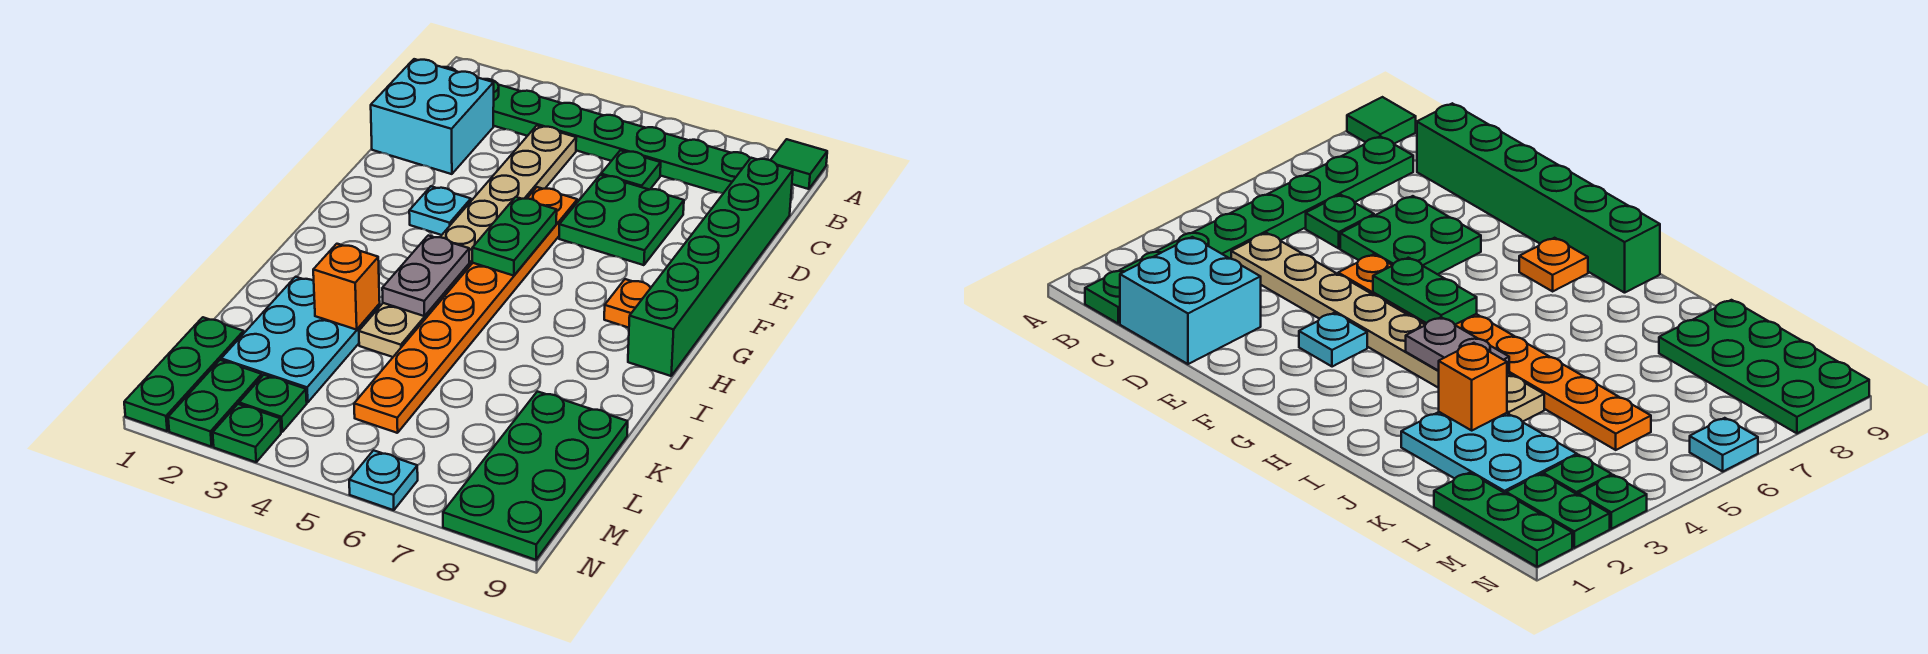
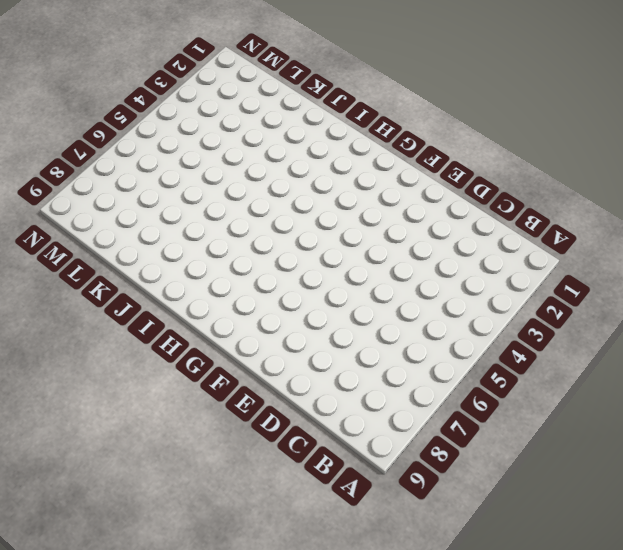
none -> green tile A9 level 1
none -> green plate B1:B8 level 1
none -> cyan brick C1:D2 level 1

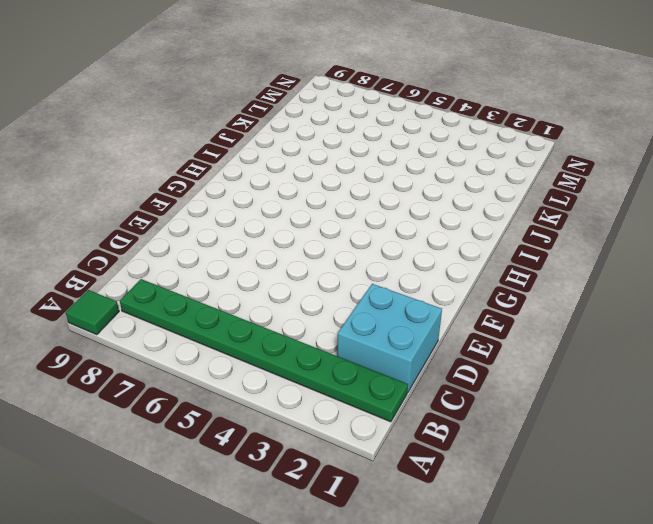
none -> tan plate C4:J4 level 1
none -> green plate C6 level 1
none -> green brick C9:H9 level 1

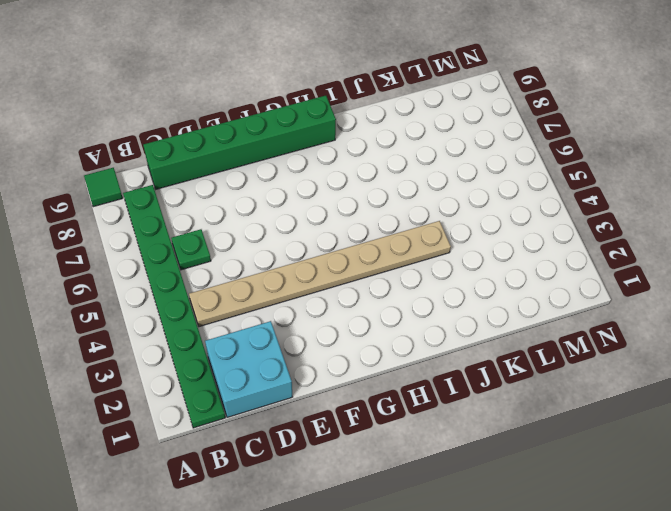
none -> green plate D6:E7 level 1
none -> orange plate E5:L5 level 1
none -> cyan plate F3 level 1

